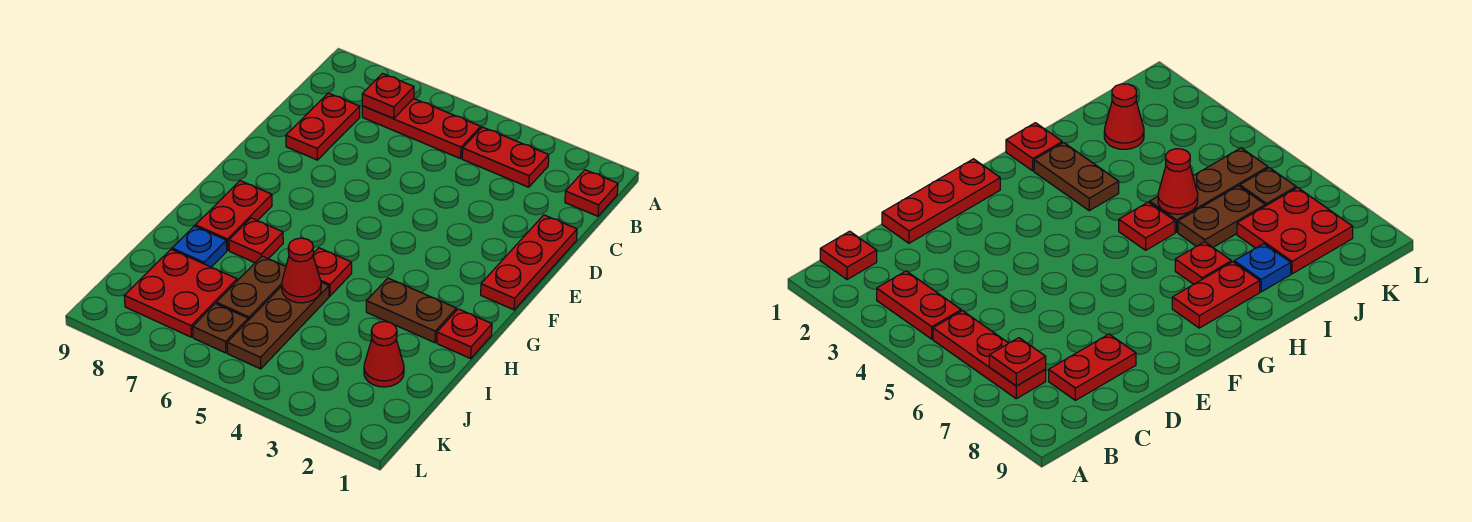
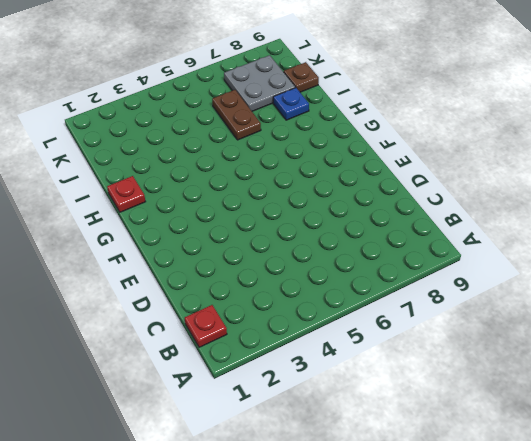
grey plate J7:K8 level 1 -> red plate J7:K8 level 1
brown plate J9 level 1 -> brown plate K6 level 1
none -> red plate B3:B4 level 1
none -> red plate B5:B7 level 1
none -> red plate C8:D8 level 1

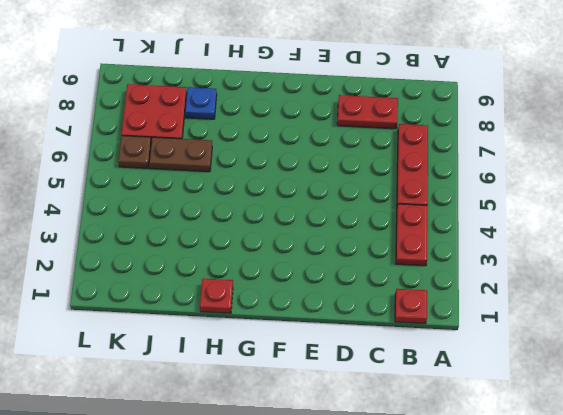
none -> red plate D1:F1 level 1
none -> red plate G8:H8 level 1
none -> brown plate H2:H3 level 1

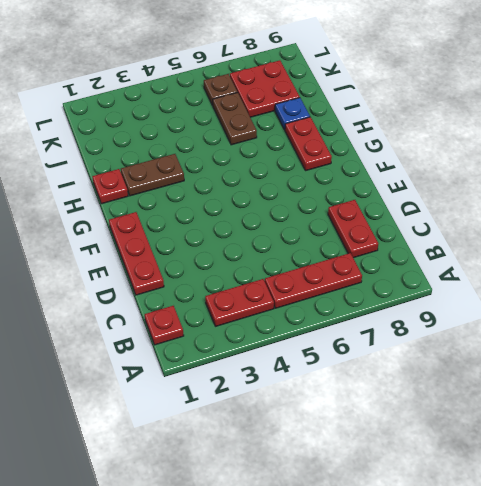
none -> red plate H5 level 1
none -> red plate H7 level 1
none -> brown plate I5:K5 level 1

